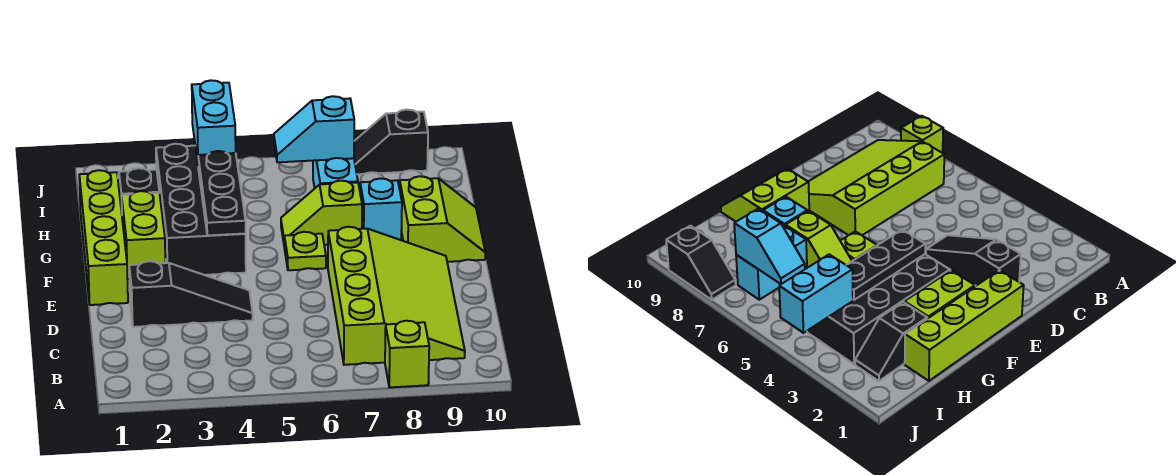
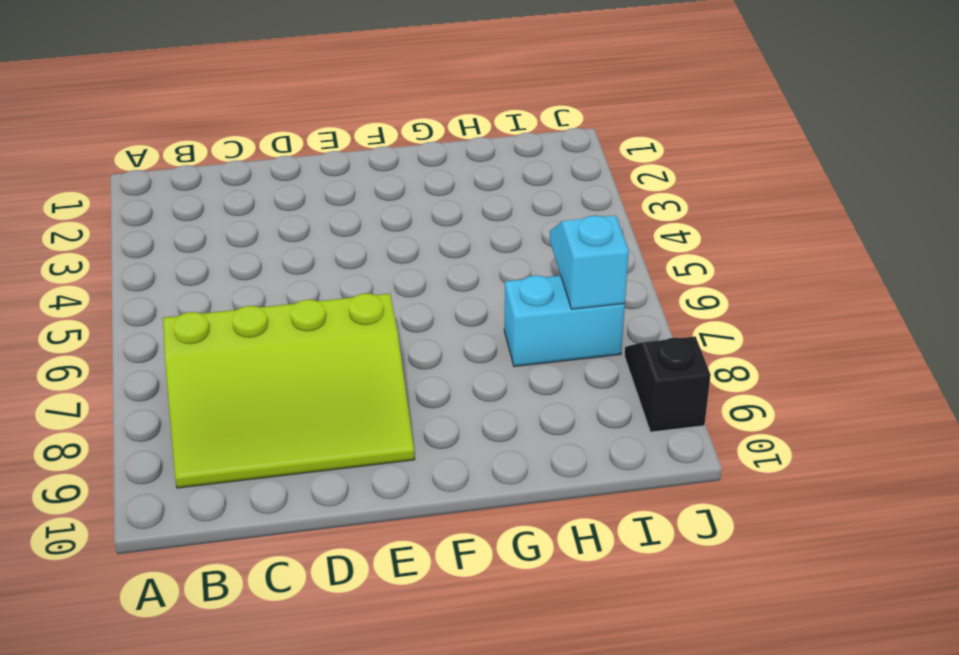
none -> lime brick A8 level 1
none -> black slope D2:D4 level 1 top 2
none -> lime brick E1:H1 level 1

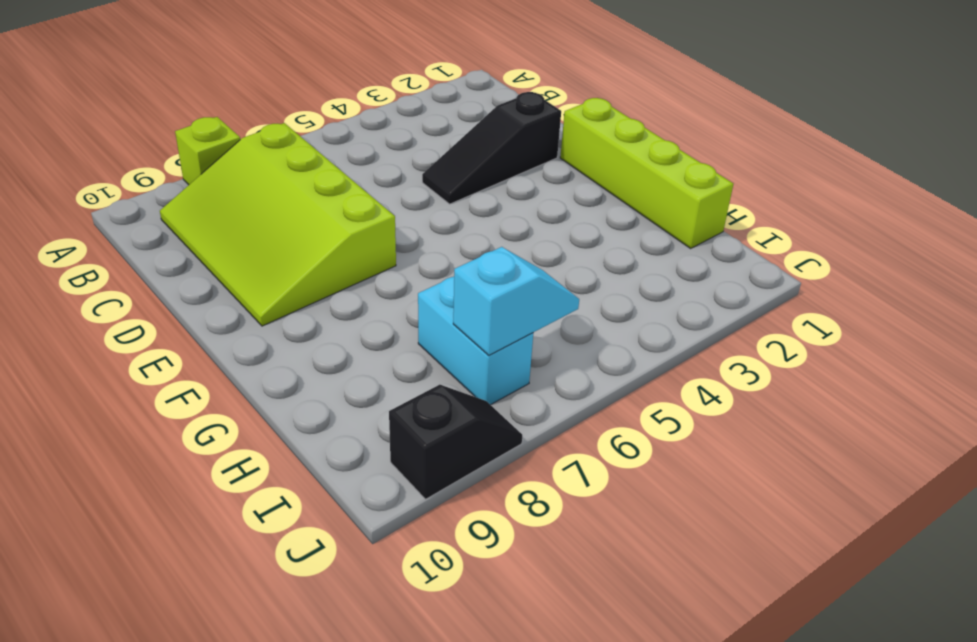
none -> lime brick F2:G2 level 1
none -> black brick F3:I4 level 1
none -> lime plate F6 level 1

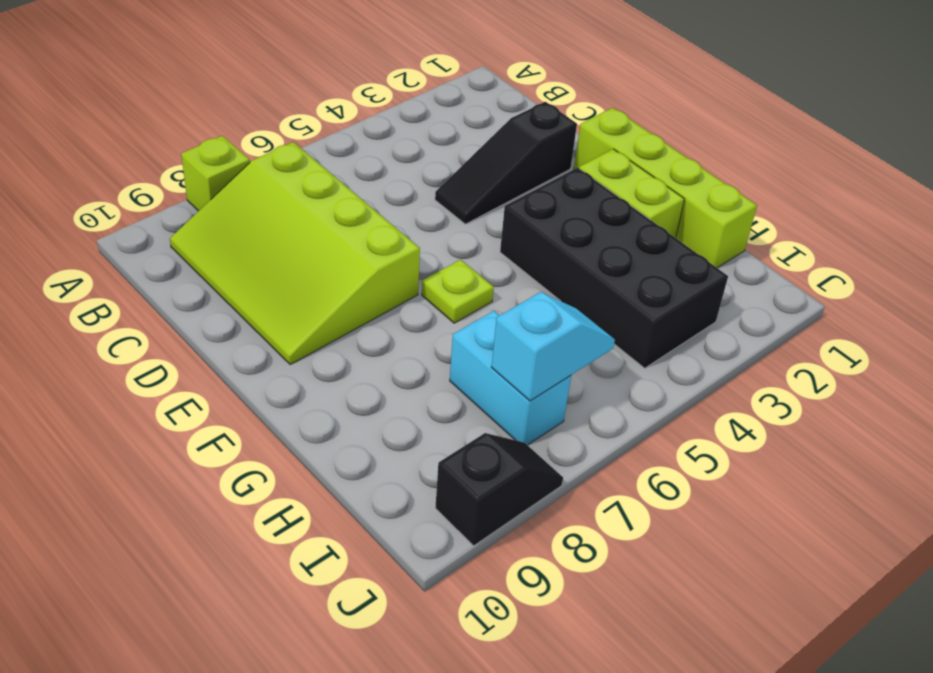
none -> lime slope F9:G10 level 1 top 9
none -> lime slope G6:G7 level 1 top 7
none -> cyan brick G8 level 1

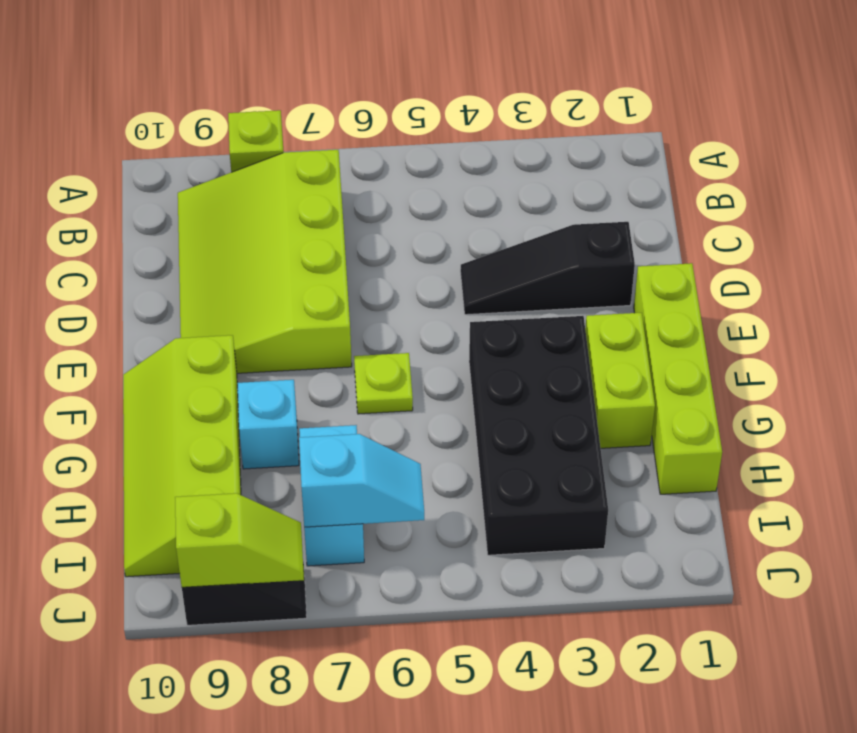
lime slope F9:I10 level 1 top 9 -> lime slope F9:G10 level 1 top 9
lime slope J8:J9 level 2 top 9 -> lime slope G6:G7 level 1 top 7
none -> black slope H2:I2 level 1 top H
none -> black plate F4:H4 level 2
none -> cyan brick I4:J4 level 2

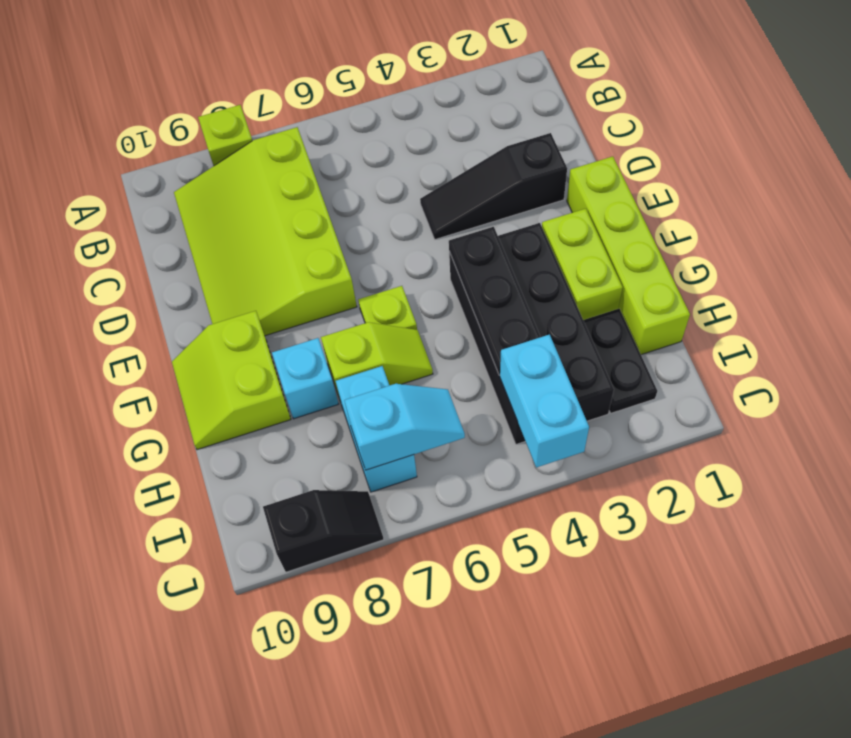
black plate H2:I2 level 1 -> black slope H2:I2 level 1 top H

